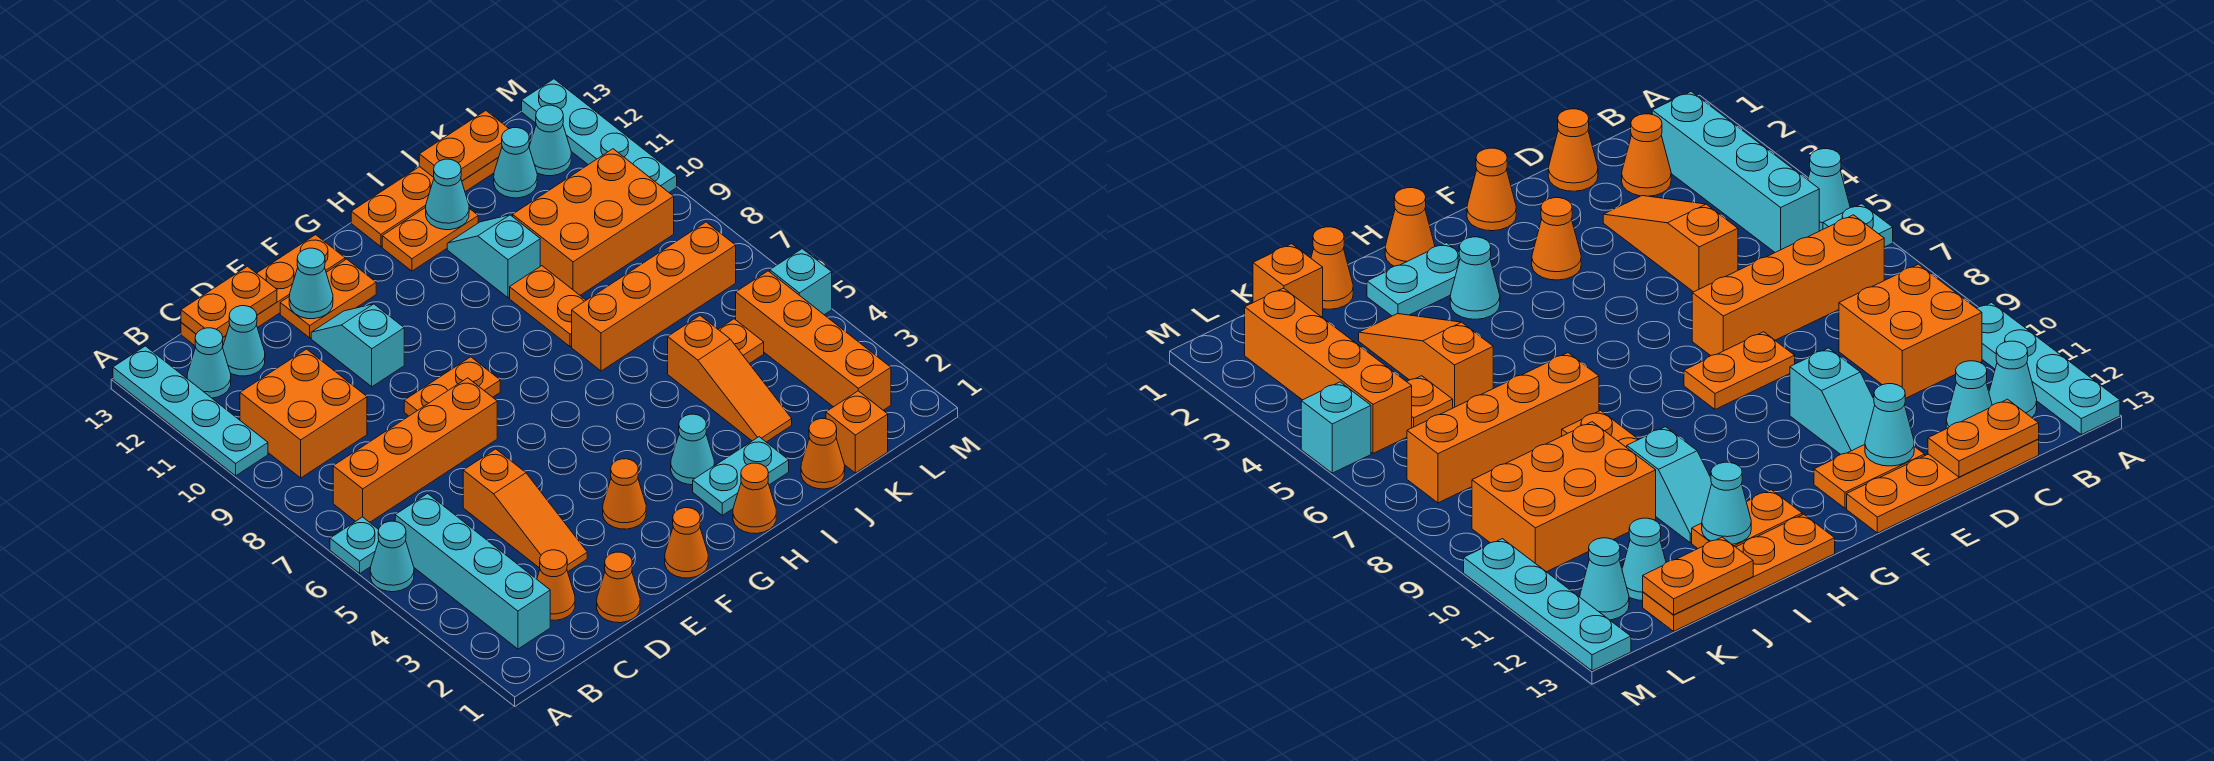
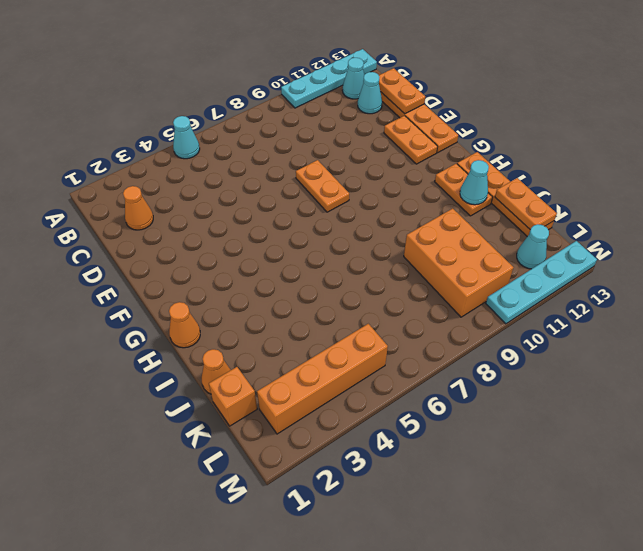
none -> cyan plate A6 level 1
none -> cyan brick B2:B5 level 1
none -> orange brick B7:E7 level 1
none -> orange brick B9:C10 level 1

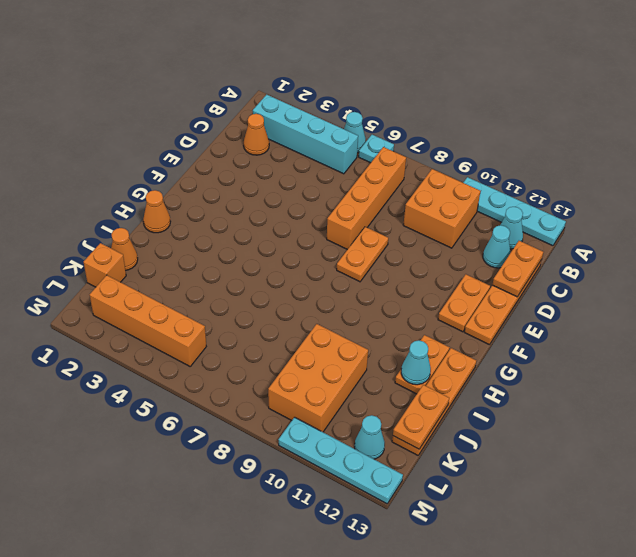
none -> orange cone D1 level 1
none -> orange slope D3:D5 level 1 top 5
none -> cyan slope E10:E11 level 1 top 10
none -> orange cone F1 level 1

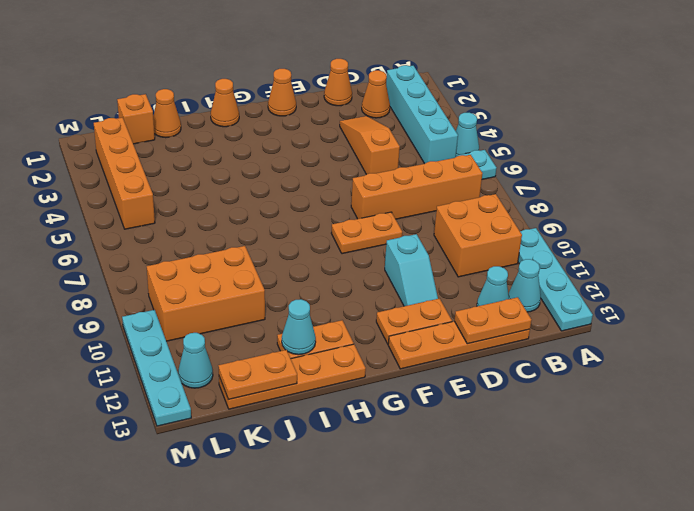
none -> orange cone F3 level 1
none -> cyan plate H2:I2 level 1
none -> cyan cone H3 level 1
none -> orange brick I7:L7 level 1

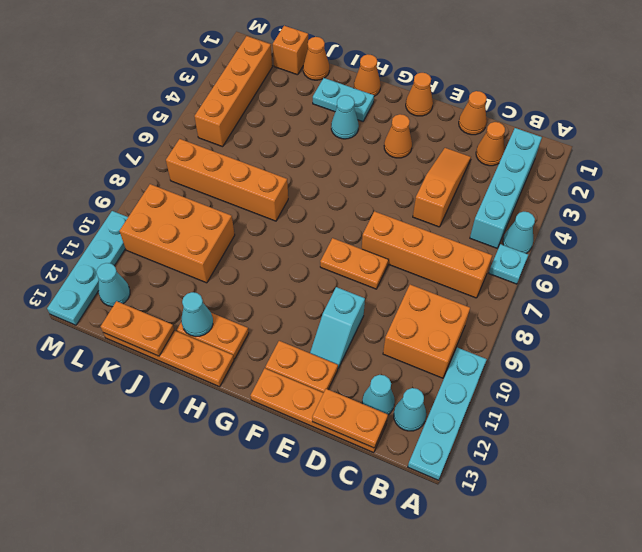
none -> orange plate I8:I9 level 1
none -> cyan slope I10:I11 level 1 top 10
none -> orange slope J3:J5 level 1 top 5
none -> orange plate K5 level 1

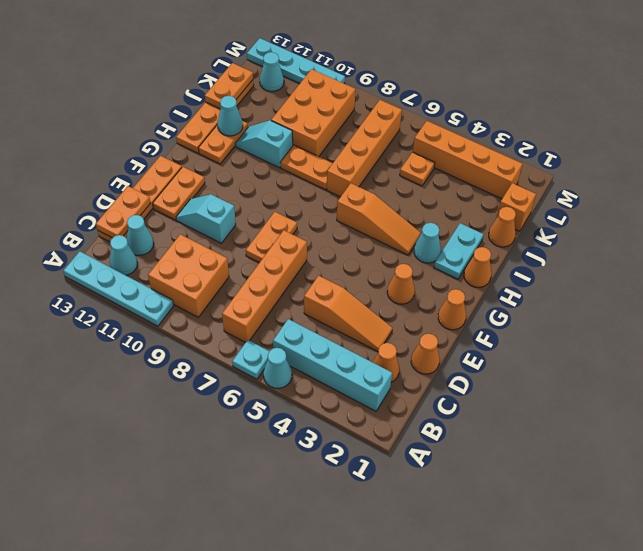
orange slope H4:H6 level 1 top 6 -> orange slope J3:J5 level 1 top 5
none -> cyan cone K12 level 1
none -> cyan brick M5 level 1
none -> cyan cone E12 level 2

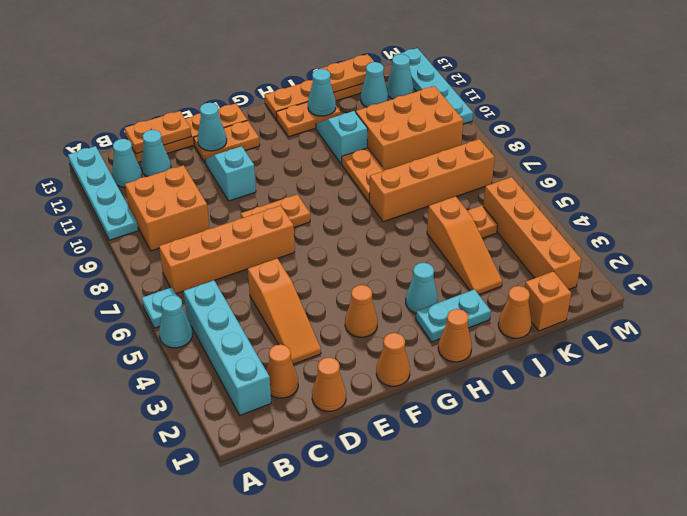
none -> cyan brick M5 level 1

